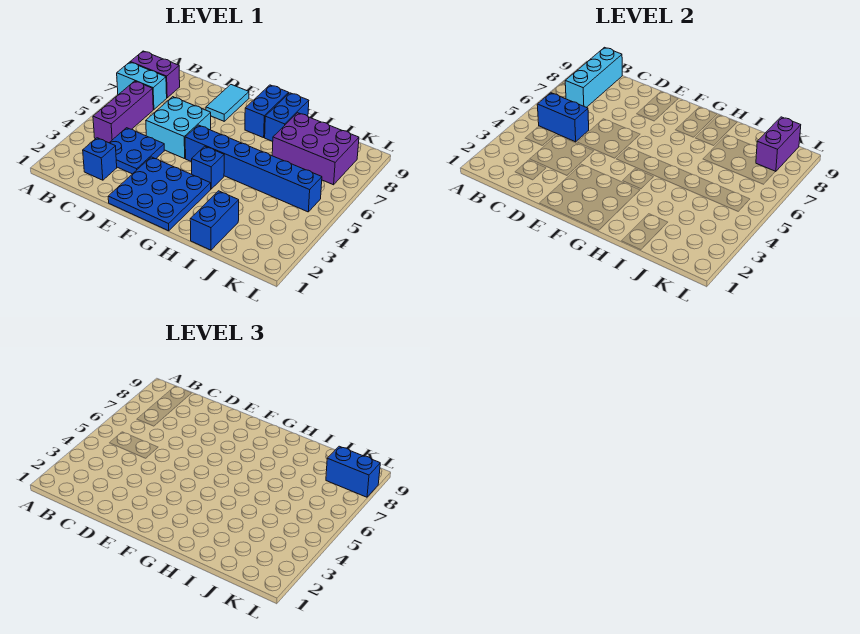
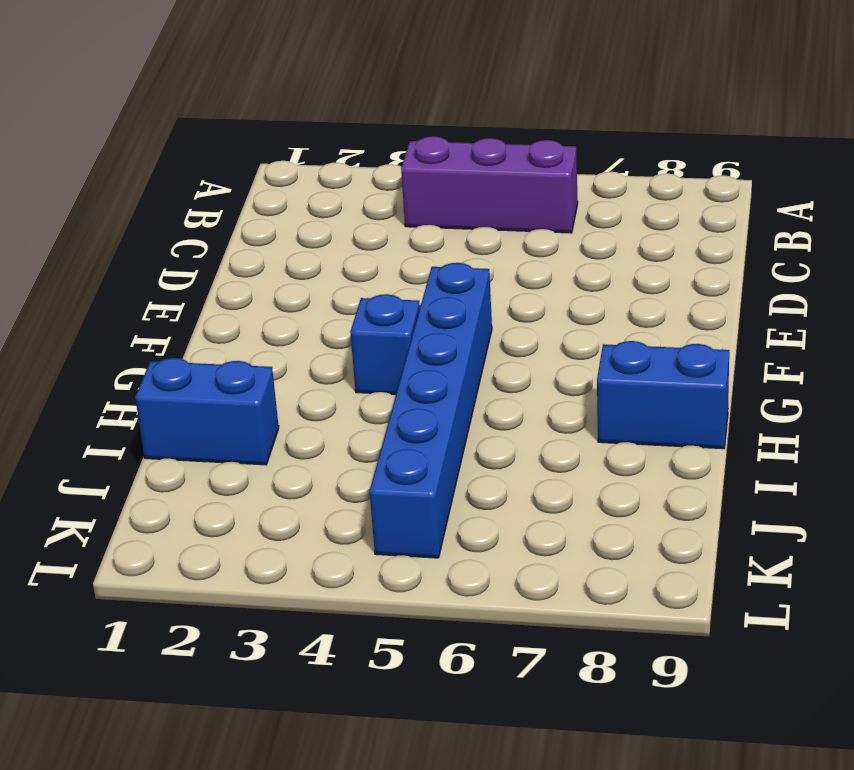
none -> cyan brick A7:B7 level 1
none -> purple brick A8:B8 level 1
none -> blue brick C2 level 1

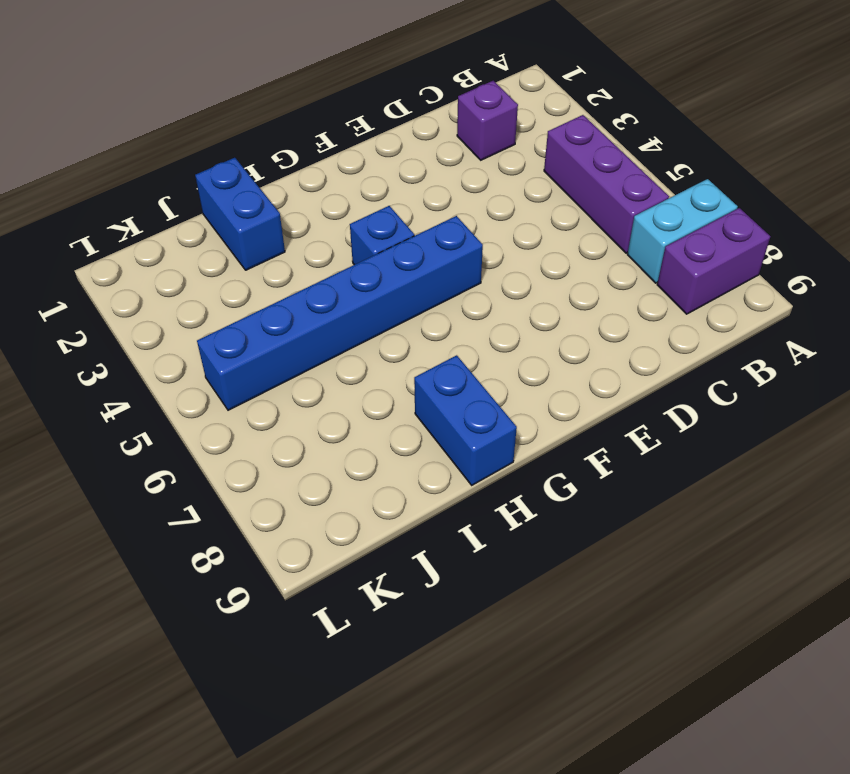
purple brick C2 level 1 -> blue brick C2 level 1
none -> blue plate C3:D4 level 1
none -> cyan brick D5:E6 level 1
none -> blue plate E1:G3 level 1

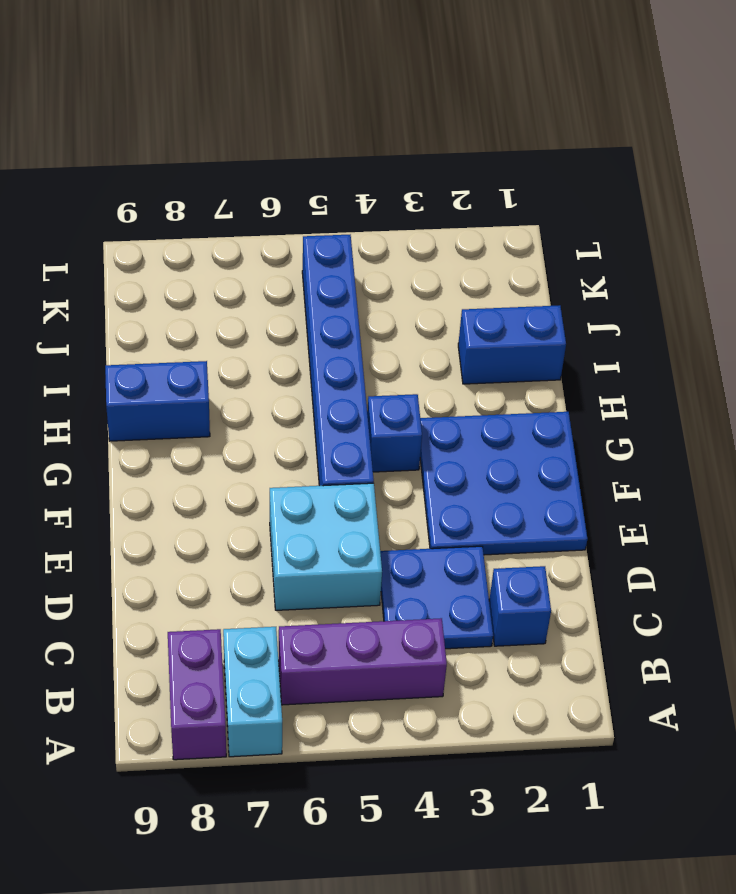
none -> cyan tile E8:E9 level 1
none -> blue brick G8:G9 level 1
none -> purple brick I7:K8 level 1

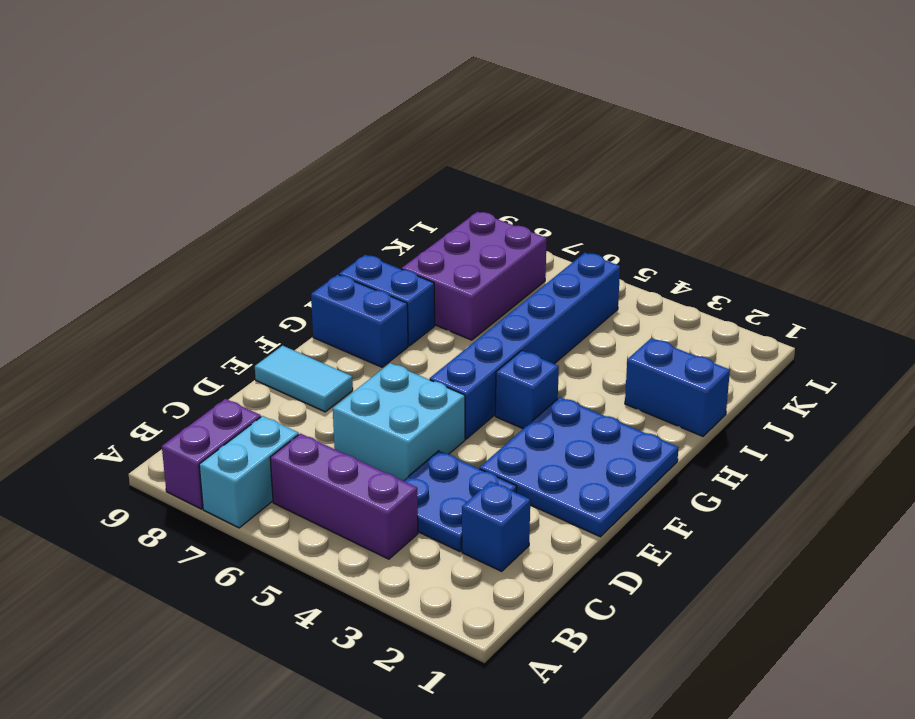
none -> blue brick B5:C5 level 2
none -> cyan brick B7:B9 level 2
none -> purple brick K8:K9 level 2

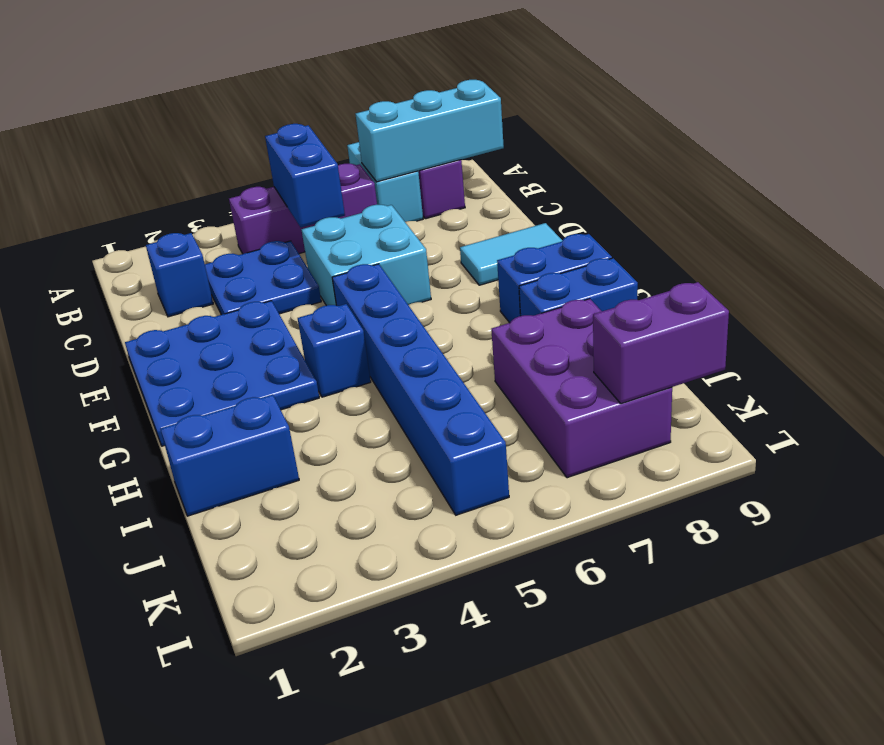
none -> blue brick K8:L8 level 3

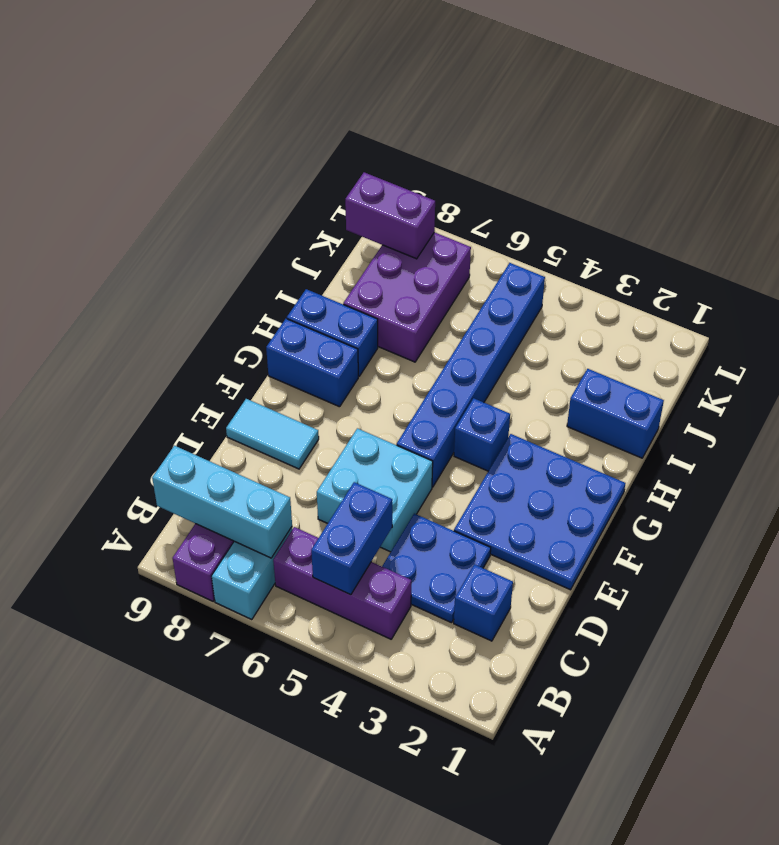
none -> blue brick K8:L8 level 3

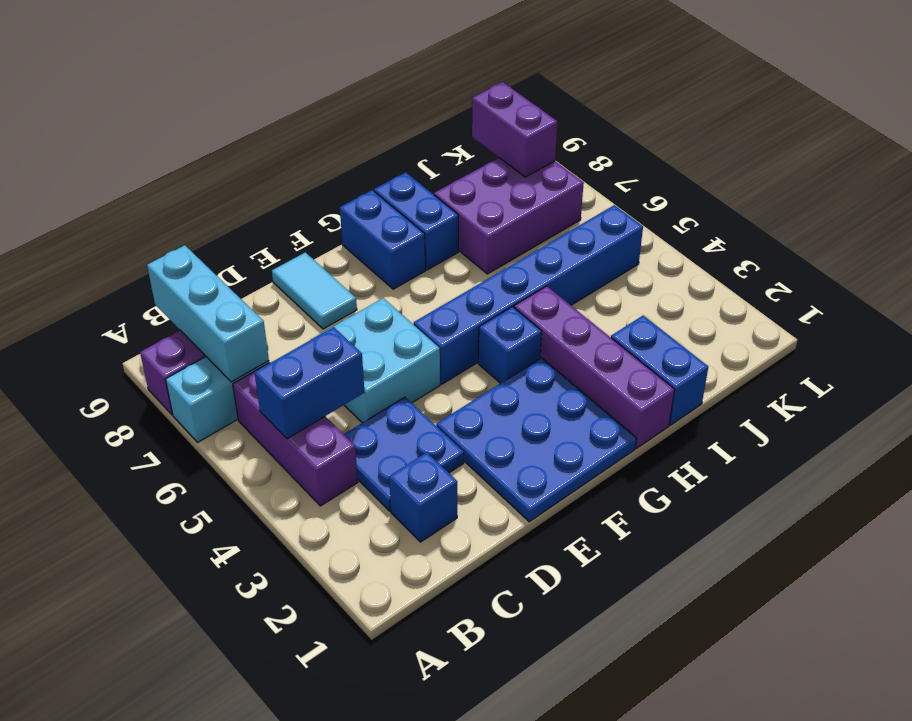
purple brick H1:H4 level 1 -> none
none -> blue brick K8:L8 level 3

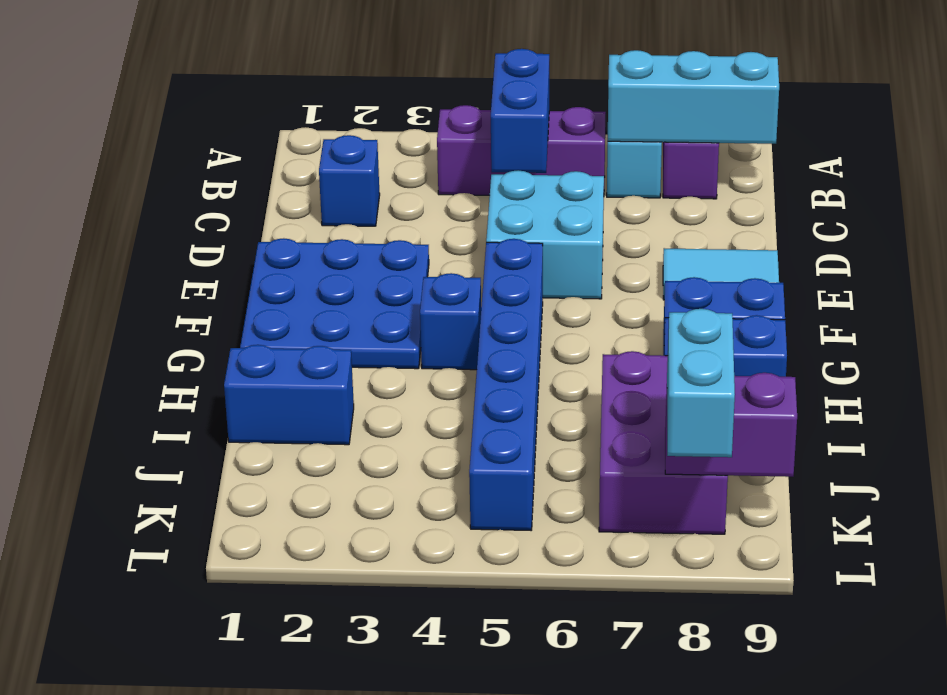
cyan brick K8:L8 level 3 -> blue brick K8:L8 level 3
none -> blue plate C3:D4 level 1

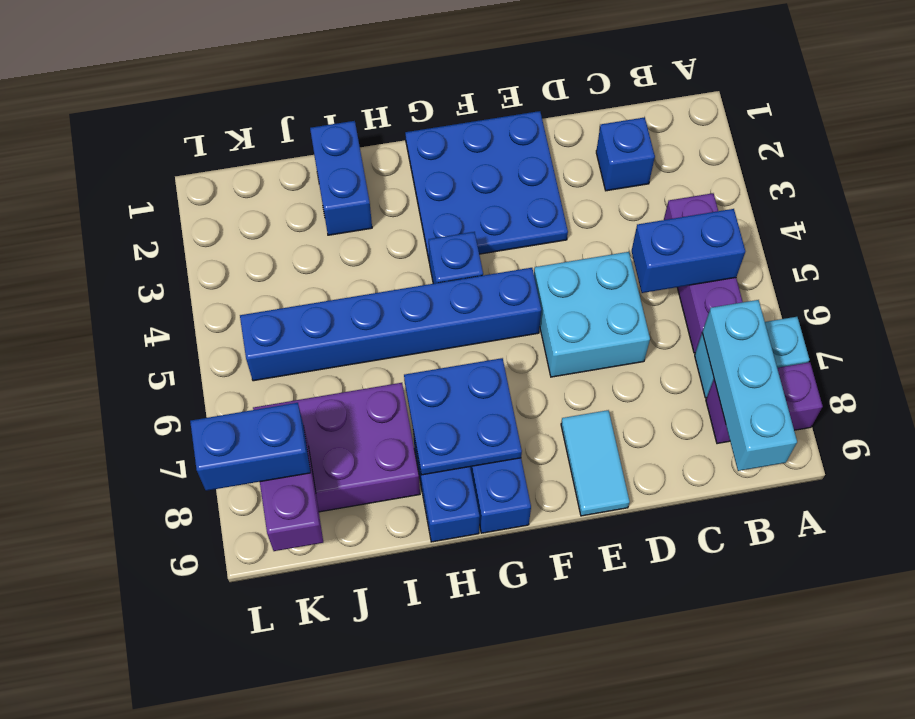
blue plate G7:H8 level 2 -> blue plate C3:D4 level 1

